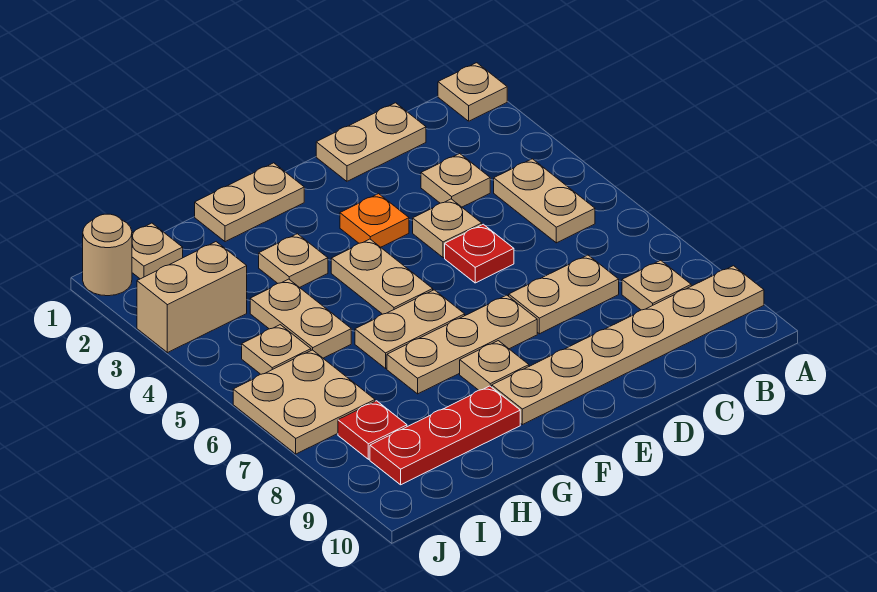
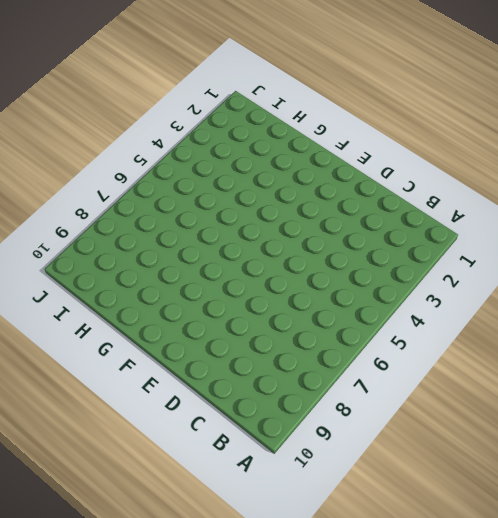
none -> tan plate A1 level 1
none -> tan plate A9:F9 level 1
none -> tan plate B4:B5 level 1

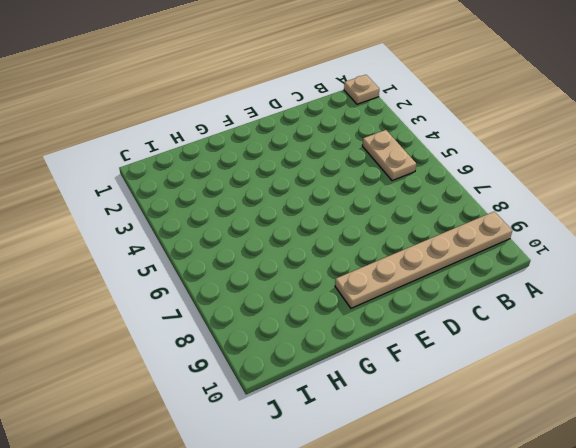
none -> tan plate B8 level 1
none -> tan plate C1:D1 level 1
none -> tan plate C3 level 1

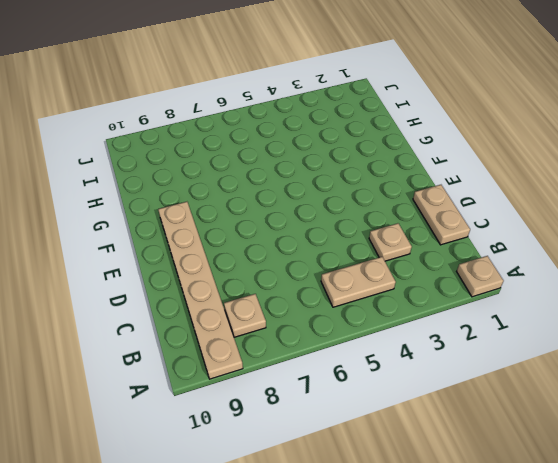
none -> tan plate C7:D7 level 1
none -> tan plate D4 level 1
none -> red plate D5 level 1

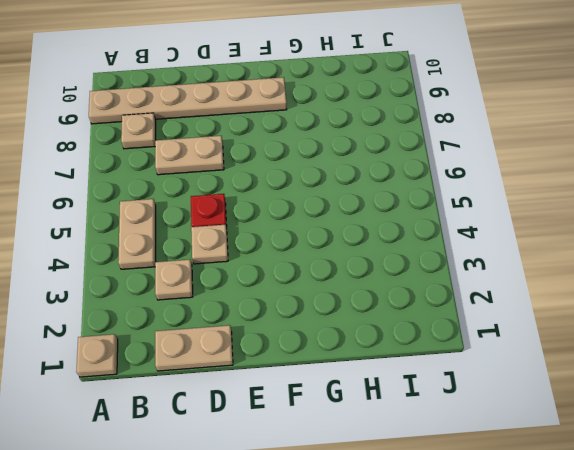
none -> orange plate E3 level 1
none -> tan plate E7:G7 level 1
none -> tan plate F1:G1 level 1

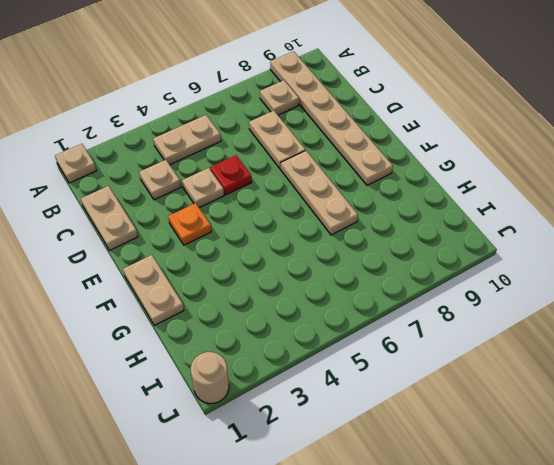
none -> tan plate F4:F5 level 1
none -> tan plate F6:G6 level 1
none -> tan plate F8 level 1

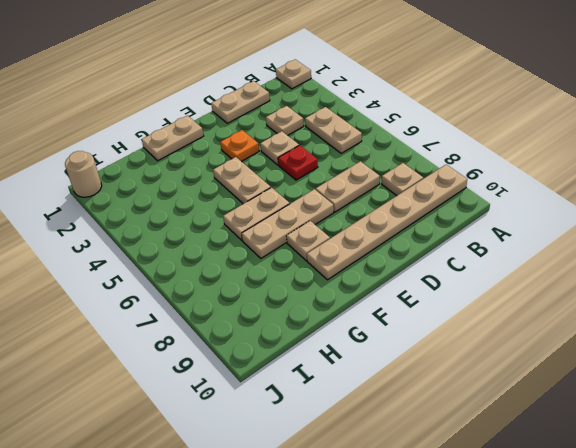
none -> tan plate G3 level 1
none -> red plate G9:I9 level 1
none -> tan plate H4:H5 level 1

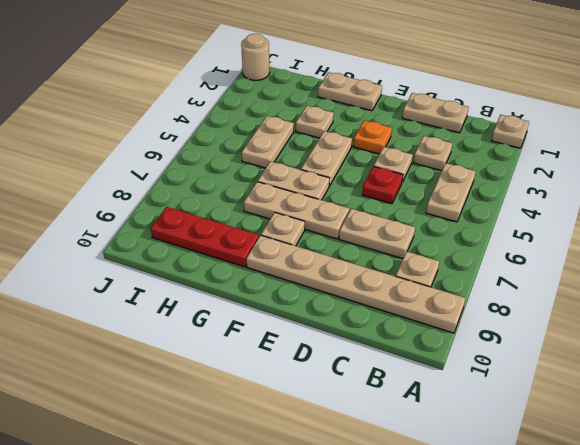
none -> tan plate I1 level 1
none -> tan brick I3:J3 level 1
none -> tan plate I5 level 1

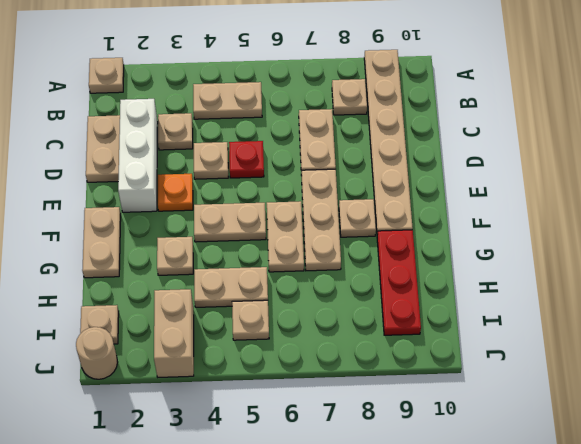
white brick C2:E2 level 1 -> none
none -> tan plate I6:J7 level 1
none -> red plate I8 level 1

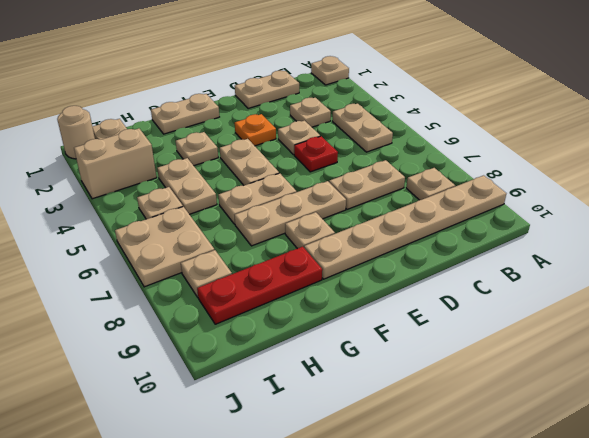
tan plate I8 level 1 -> red plate I8 level 1

